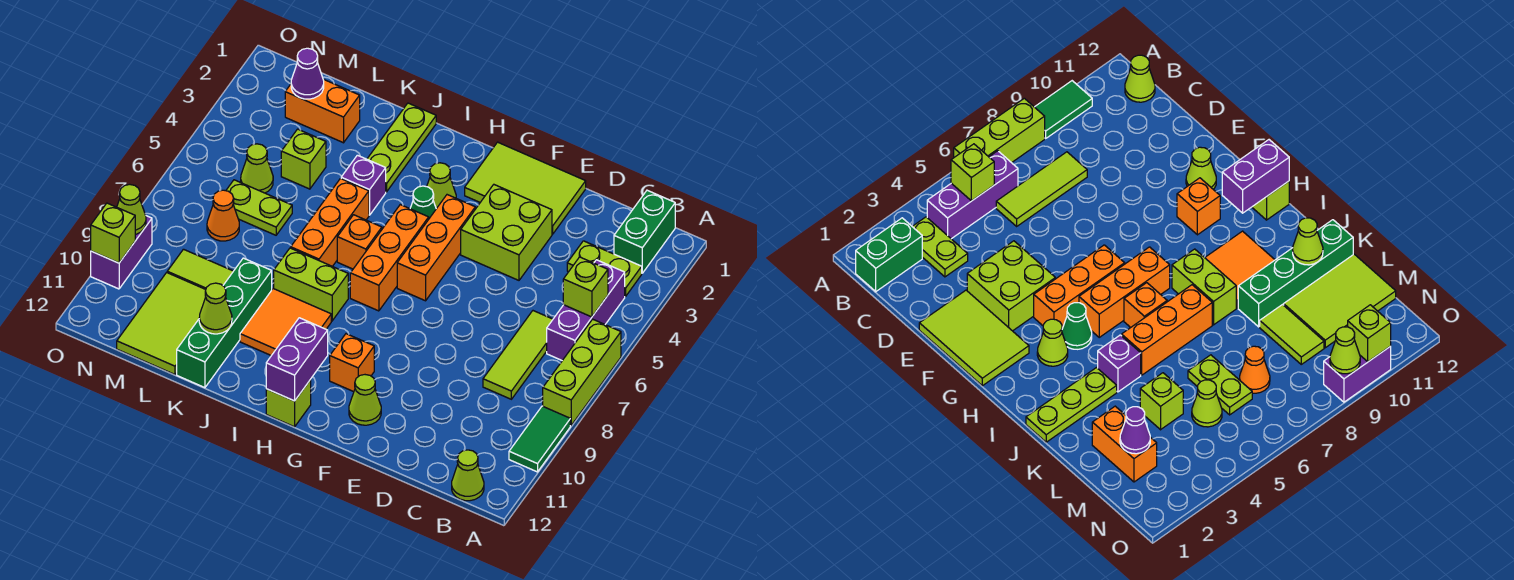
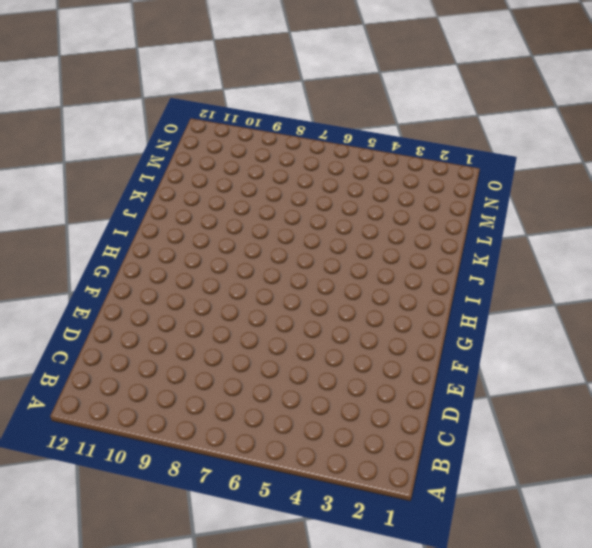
none -> lime brick A6:A8 level 1
none -> green tile A9:A10 level 1
none -> green brick B1:B2 level 1
none -> lime plate B3:C3 level 1

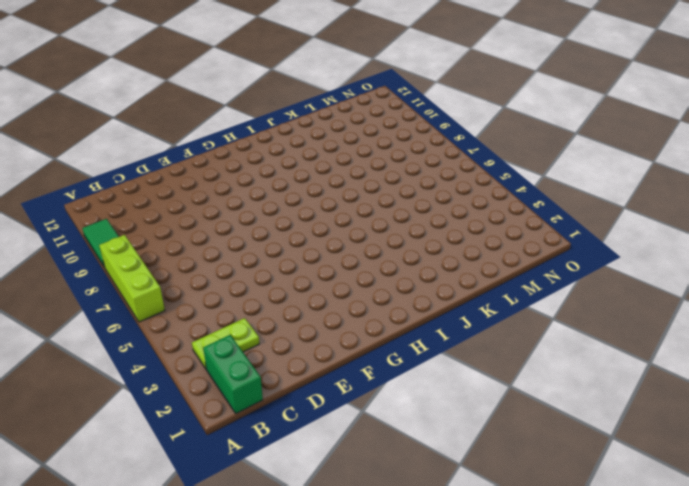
none -> purple brick B4:B6 level 1
none -> lime cone B12 level 1
none -> lime tile C6:C8 level 1
none -> lime tile E1:G2 level 1

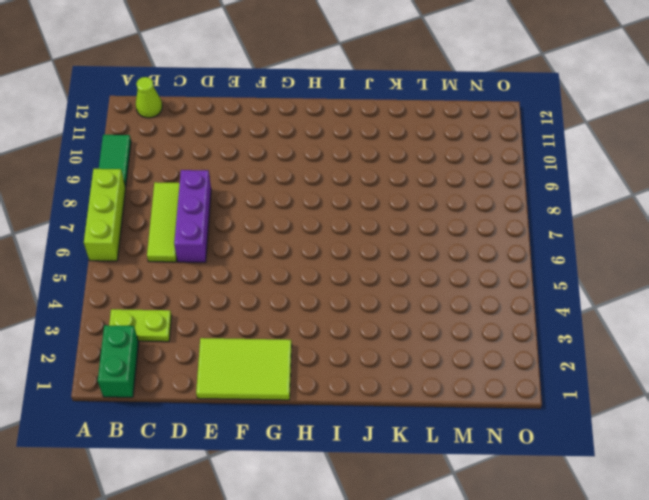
purple brick D6:D8 level 1 -> purple brick B4:B6 level 1
none -> lime brick E3:F4 level 1
none -> lime cone F11 level 1
none -> orange brick G4:G6 level 1
none -> orange brick G10 level 1

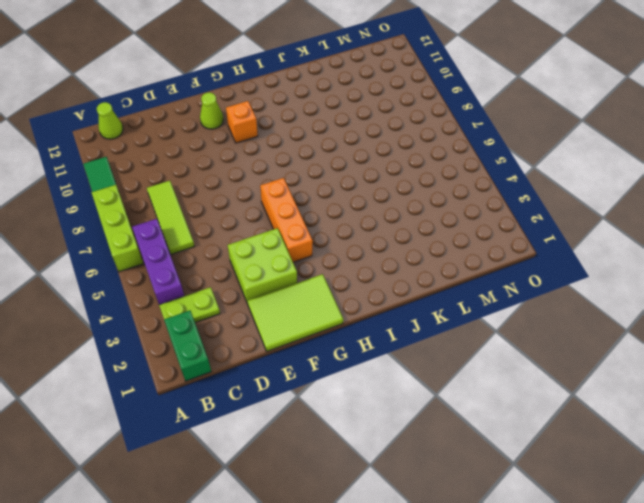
none -> lime cone H3 level 1
none -> green cone H4 level 1
none -> orange brick H5:H7 level 1
none -> lime brick H12 level 1

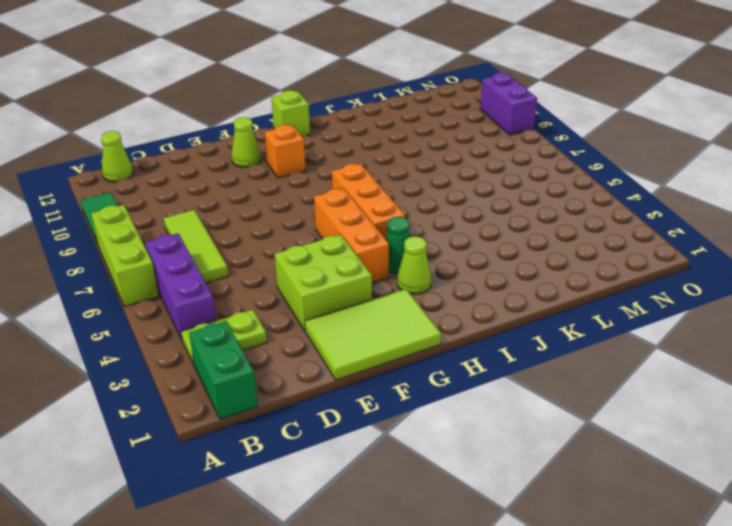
none -> orange brick I6 level 1
none -> lime brick I8:J8 level 1
none -> orange tile I9:J10 level 1
none -> lime plate J1:J3 level 1

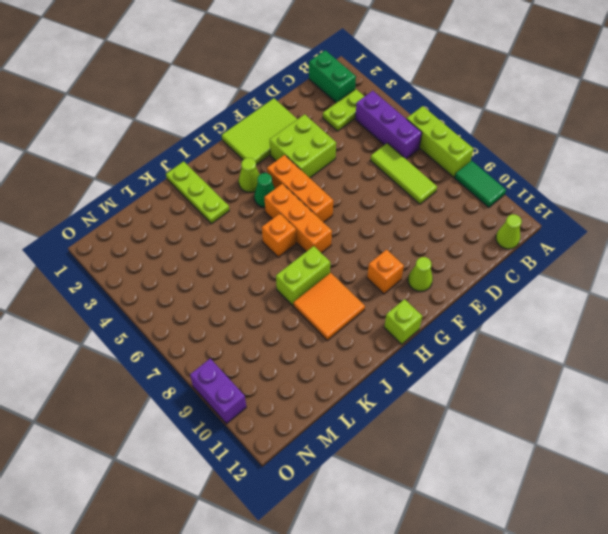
none -> purple brick J4 level 1
none -> orange brick J5:J7 level 1
none -> green brick K9:K12 level 1
none -> orange brick L2:M2 level 1

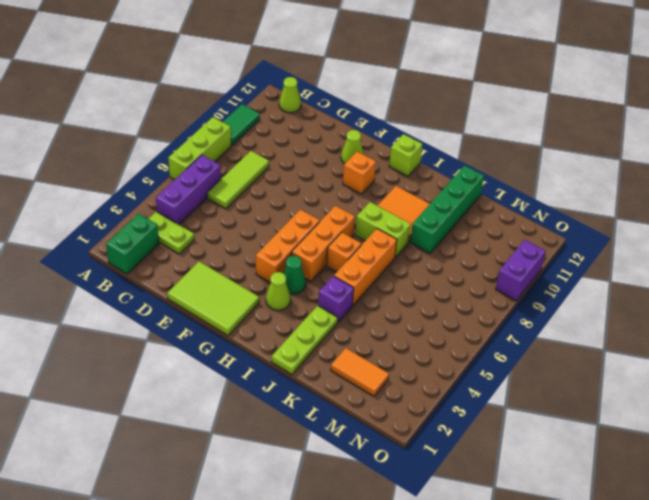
orange tile L2:M2 level 1 -> orange brick L2:M2 level 1
none -> lime brick E3:F4 level 1
none -> lime brick L4 level 1
none -> lime plate L6:M6 level 1
none -> lime tile L9:M9 level 1

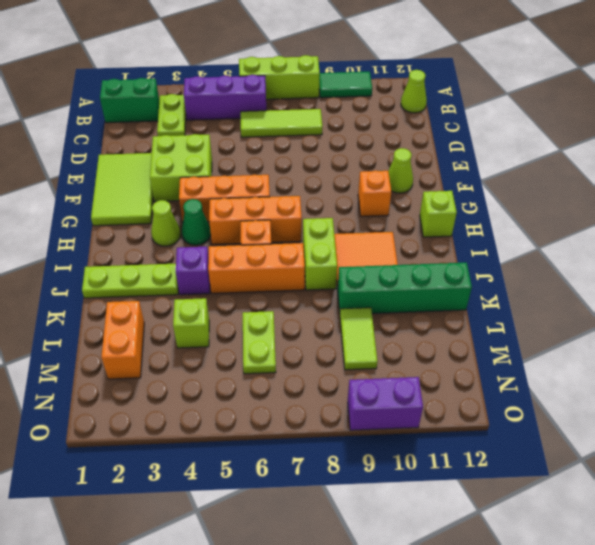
none -> lime tile L10:M12 level 1
none -> lime cone M5 level 1
none -> orange cone M7 level 1
none -> lime brick B5 level 2

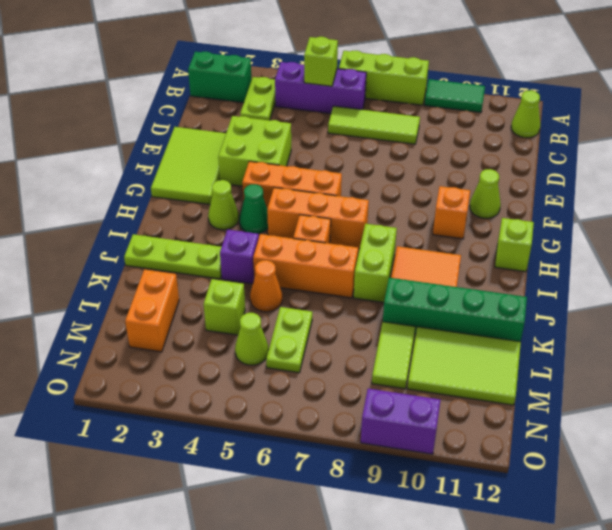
orange cone K5 level 1 -> orange cone M7 level 1
none -> purple brick H11:H12 level 2
none -> lime cone K11 level 2
none -> purple cone M2 level 2
none -> lime cone O9 level 2

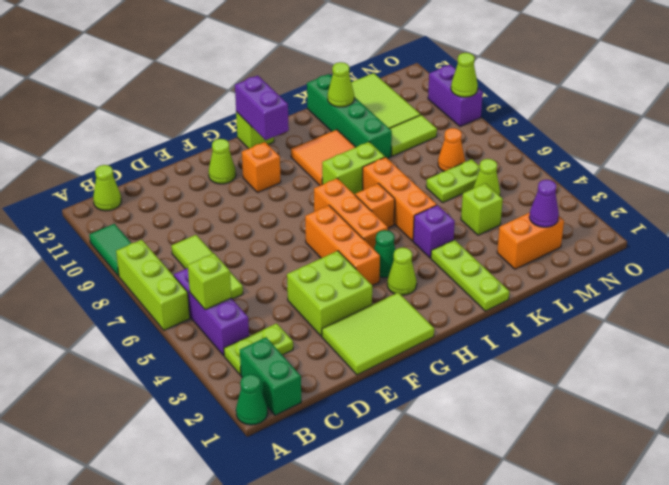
green cone A1 level 1 -> none
none -> lime brick O10 level 2

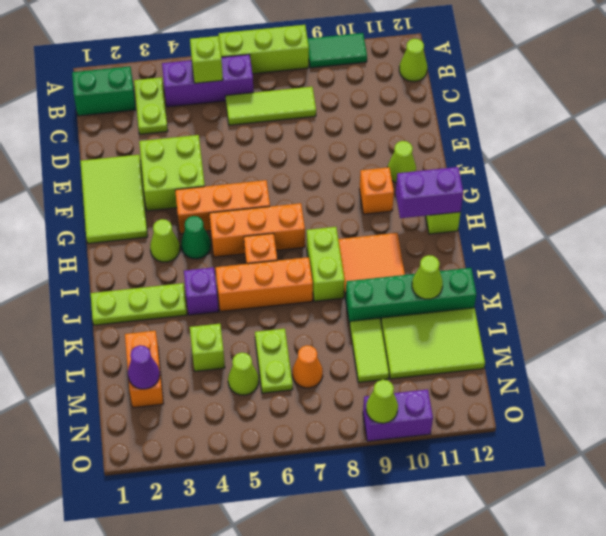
none -> lime brick O10 level 2

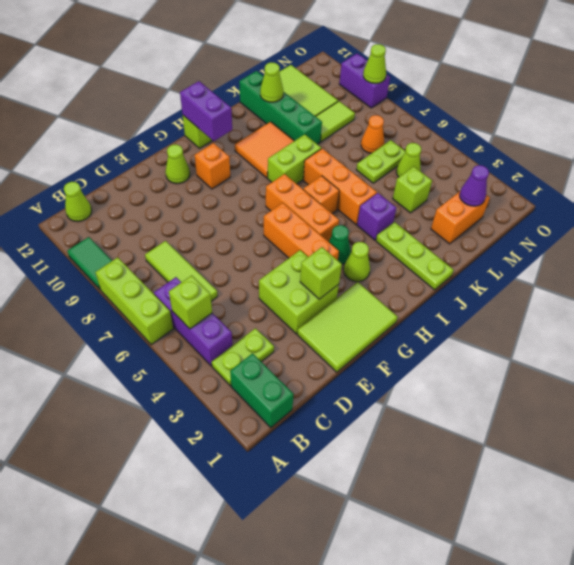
lime brick F3 level 2 -> lime brick O10 level 2

